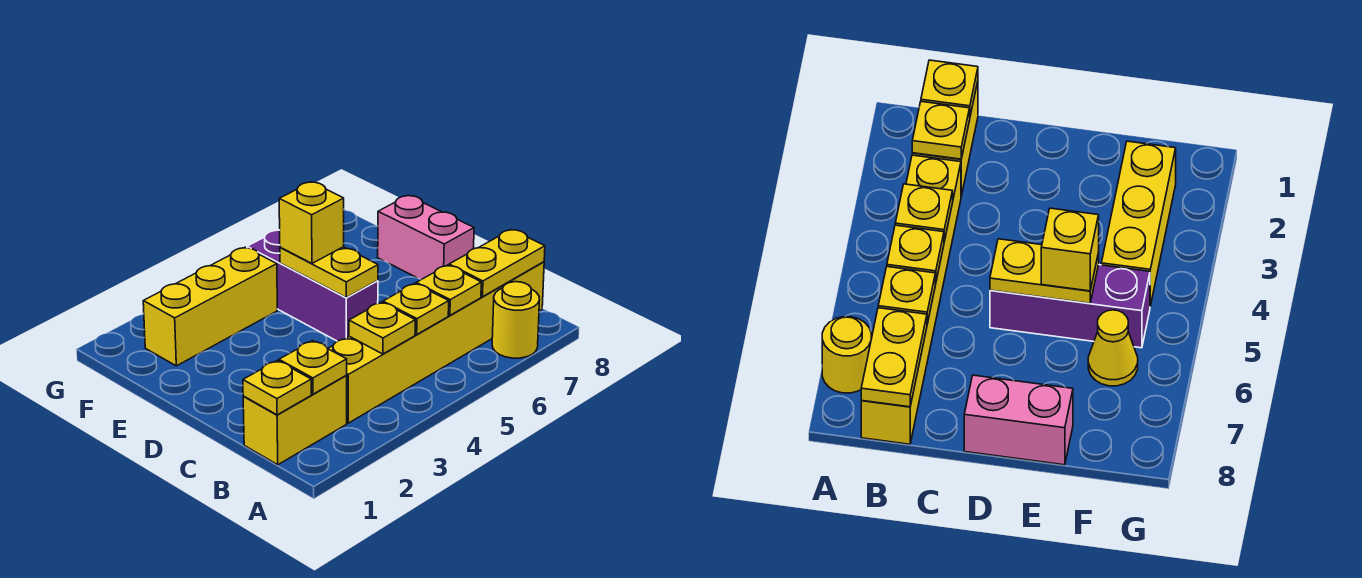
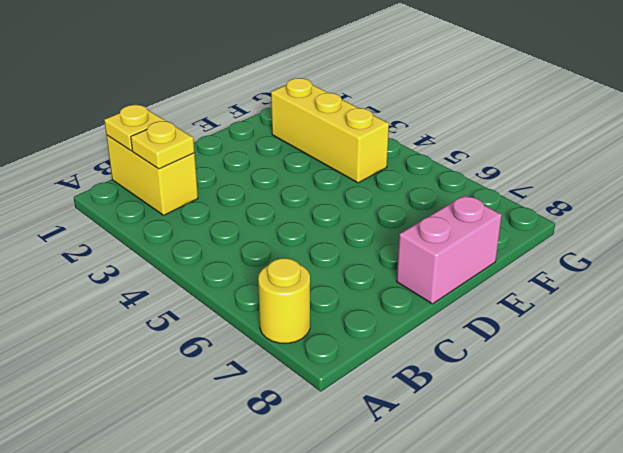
none -> yellow brick B3:B8 level 1
none -> purple brick D5:F5 level 1
none -> yellow cone F6 level 1

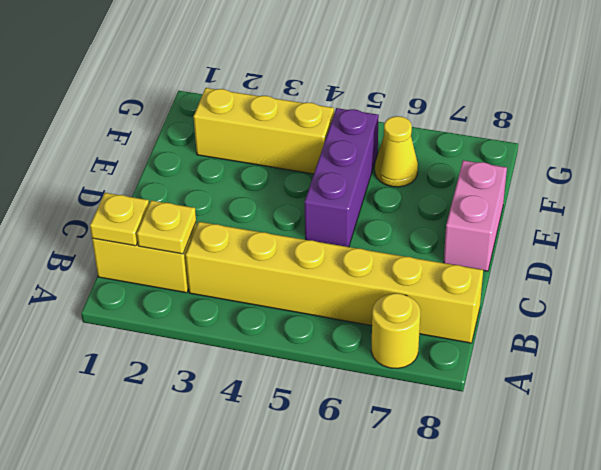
none -> yellow plate B4 level 2
none -> yellow plate B5 level 2
none -> yellow plate B6 level 2

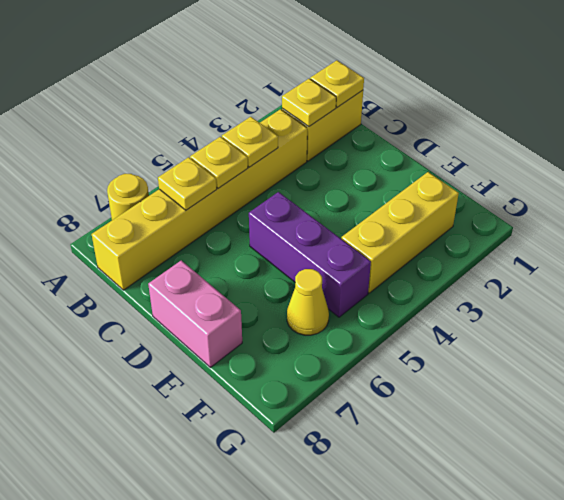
none -> yellow plate B7:B8 level 2
none -> yellow plate D5:E5 level 2
none -> yellow brick E5 level 3

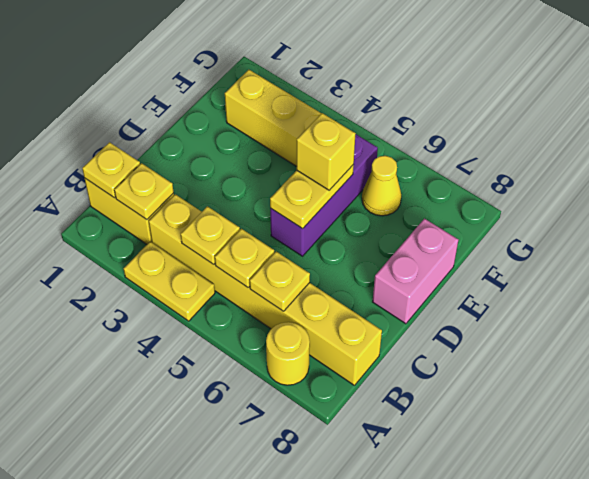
yellow plate A3:A4 level 1 -> yellow plate B7:B8 level 2

